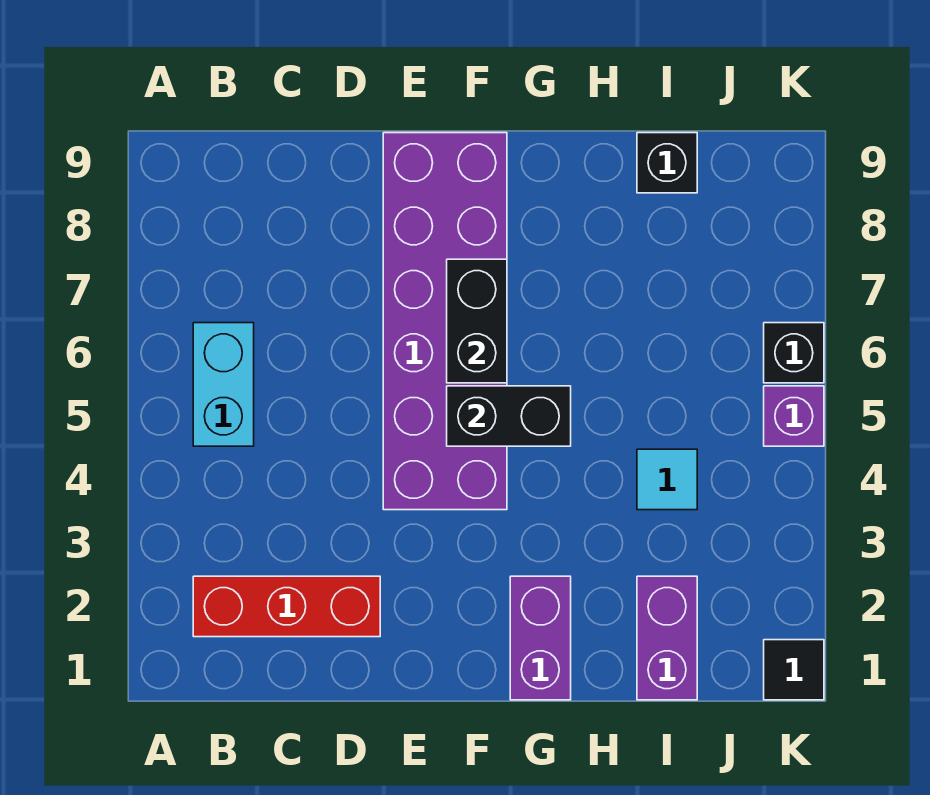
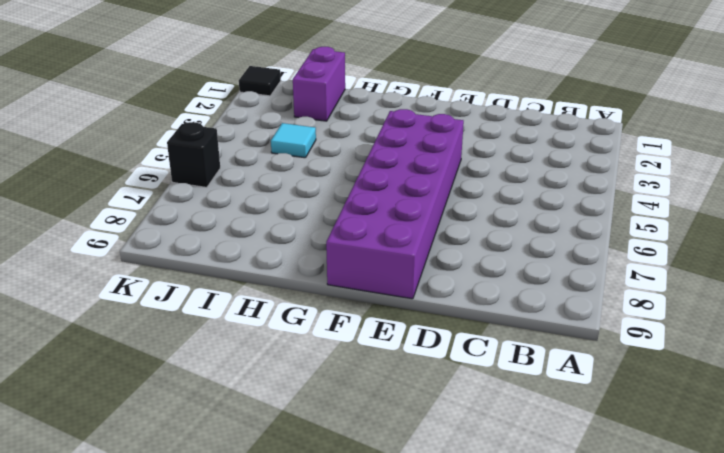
none -> red brick B2:D2 level 1
none -> cyan brick B5:B6 level 1
none -> purple brick G1:G2 level 1

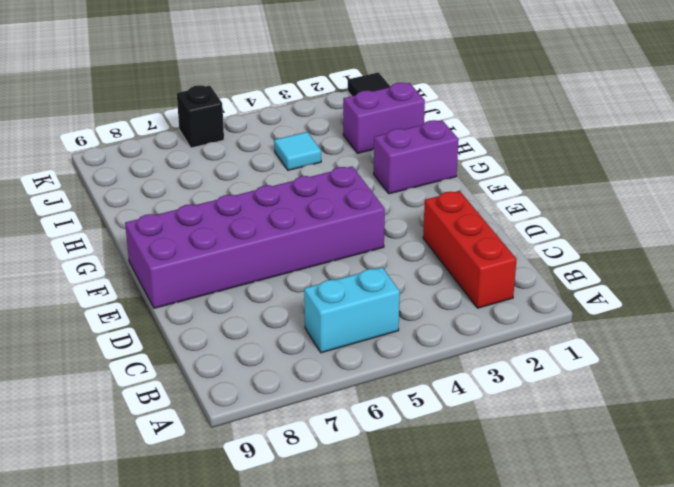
none -> black brick I9 level 1
none -> purple brick K5 level 1
none -> black brick F5:G5 level 2

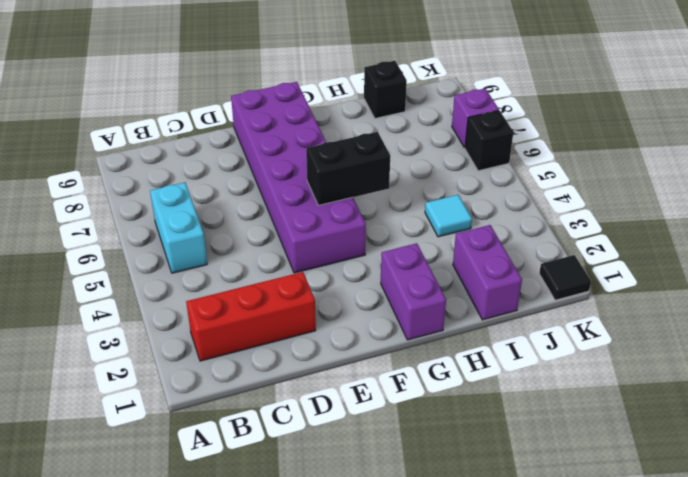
purple brick K7 level 1 -> purple brick K5 level 1
none -> black brick F6:F7 level 2

